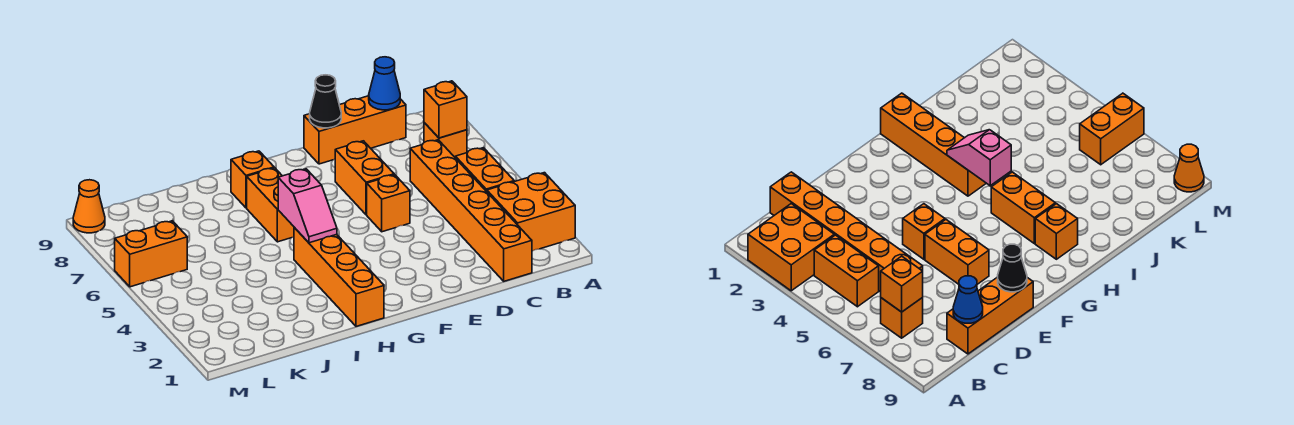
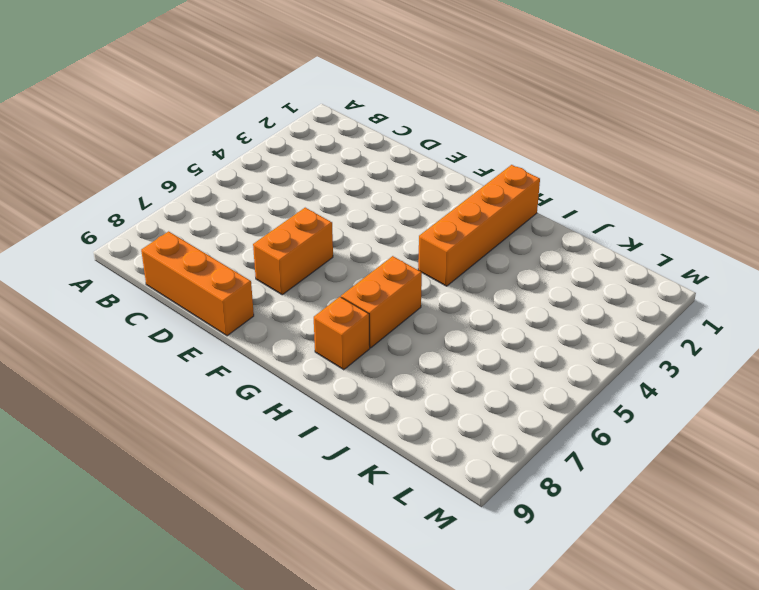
none -> orange brick A2:B3 level 1
none -> orange brick B4:B5 level 1
none -> orange brick B7 level 1

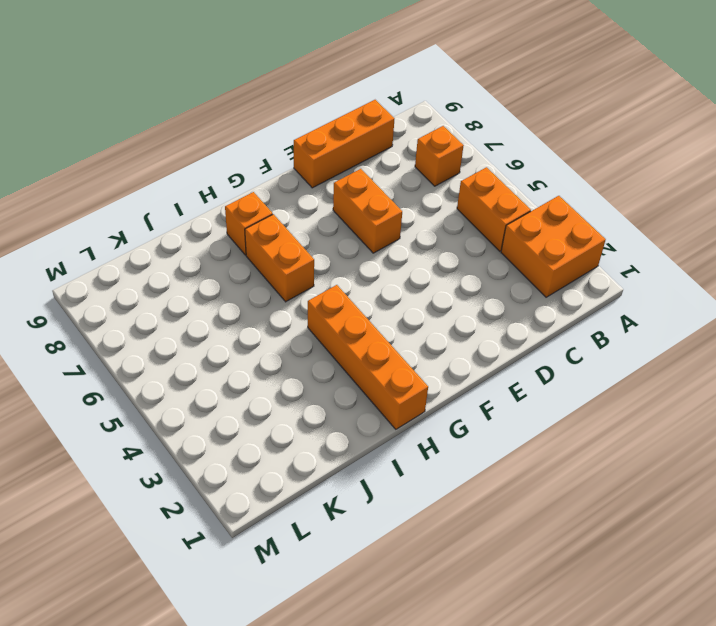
none -> orange brick C1:C6 level 1
none -> orange brick E5 level 1
none -> orange brick L6:M6 level 1

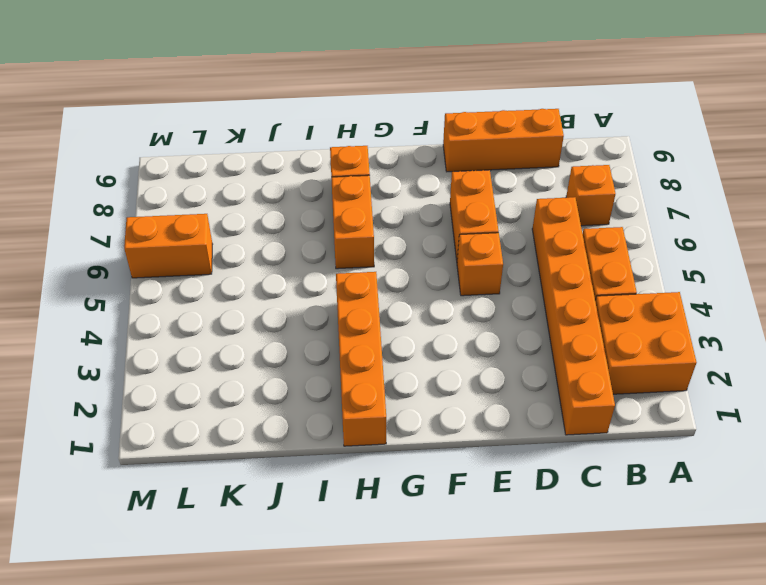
none -> orange cone M9 level 1
none -> orange brick B7 level 2
none -> blue cone C9 level 2

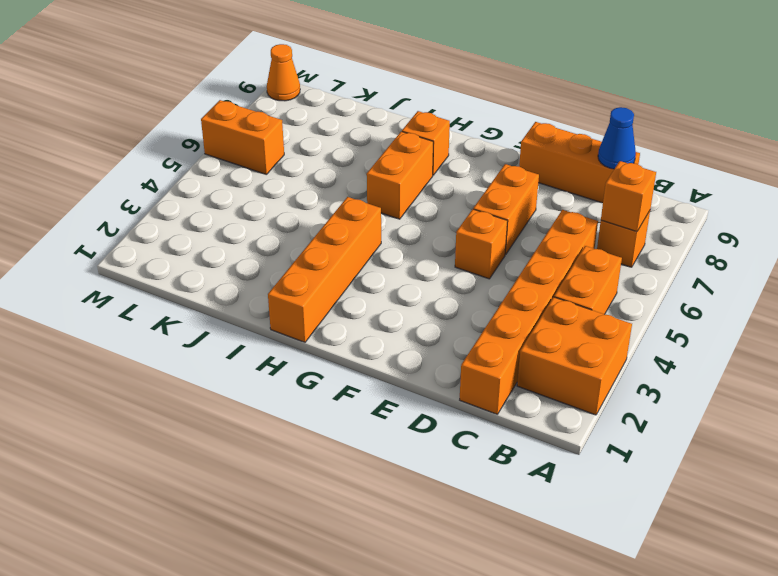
none -> black cone E9 level 2
none -> pink slope H4:H5 level 2 top 5

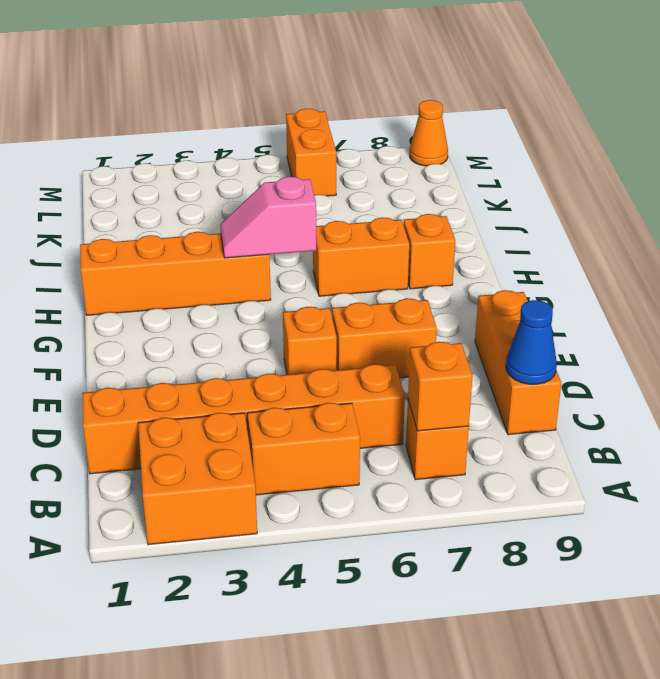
none -> black cone E9 level 2

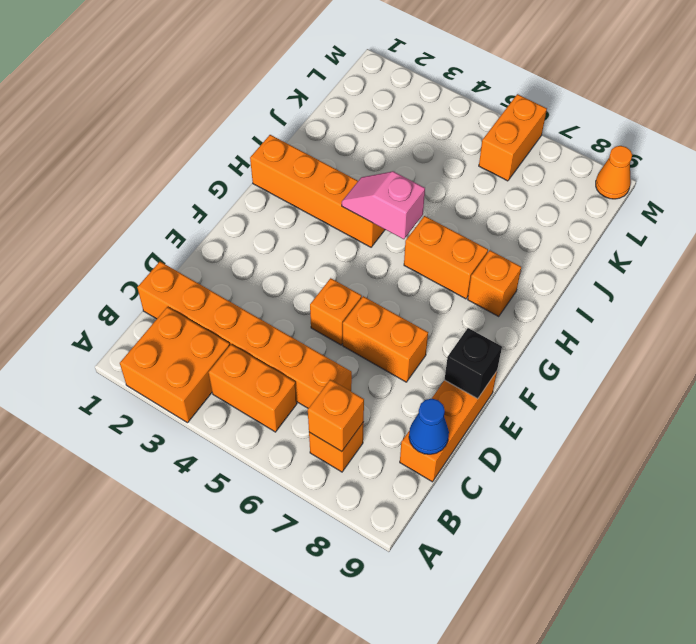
black brick E9 level 2 -> black cone E9 level 2

